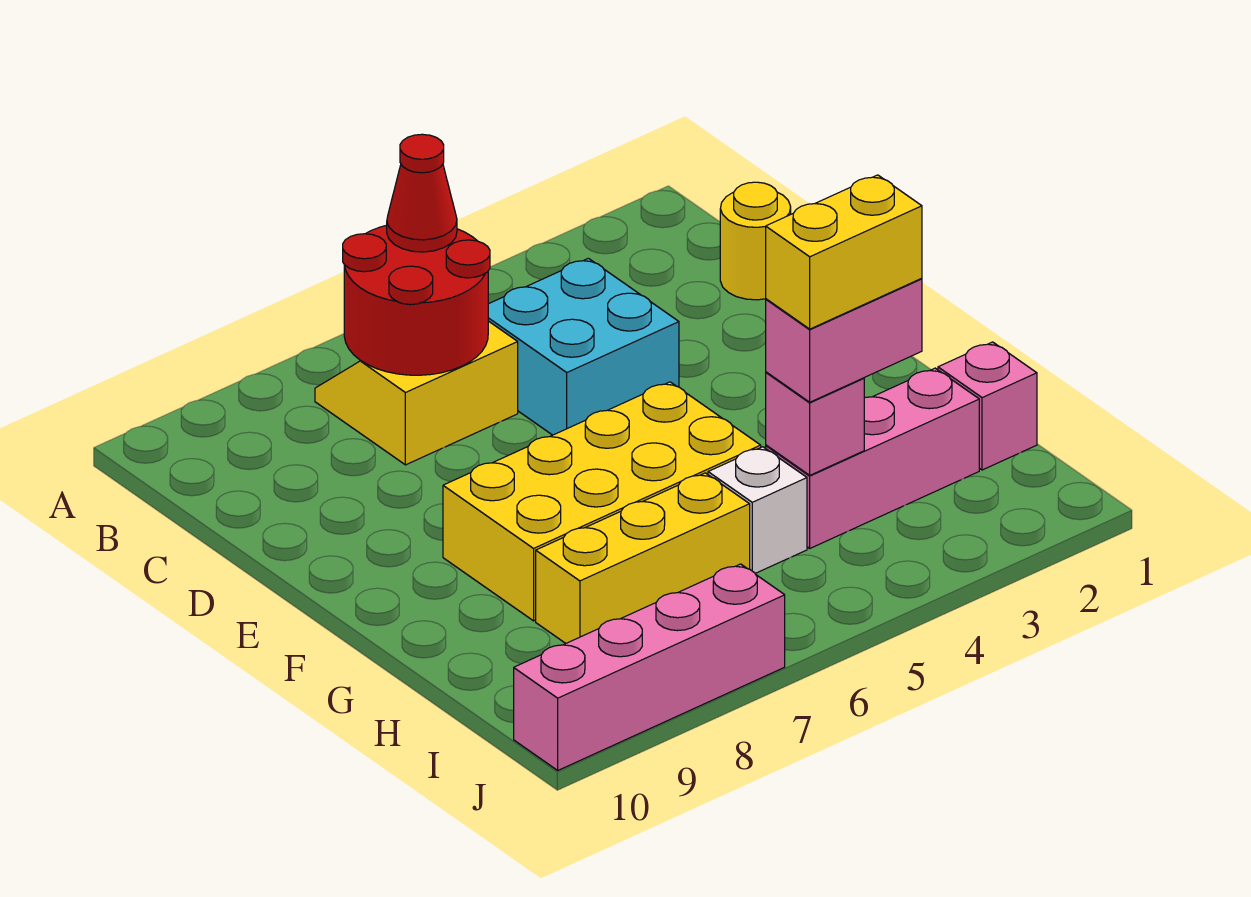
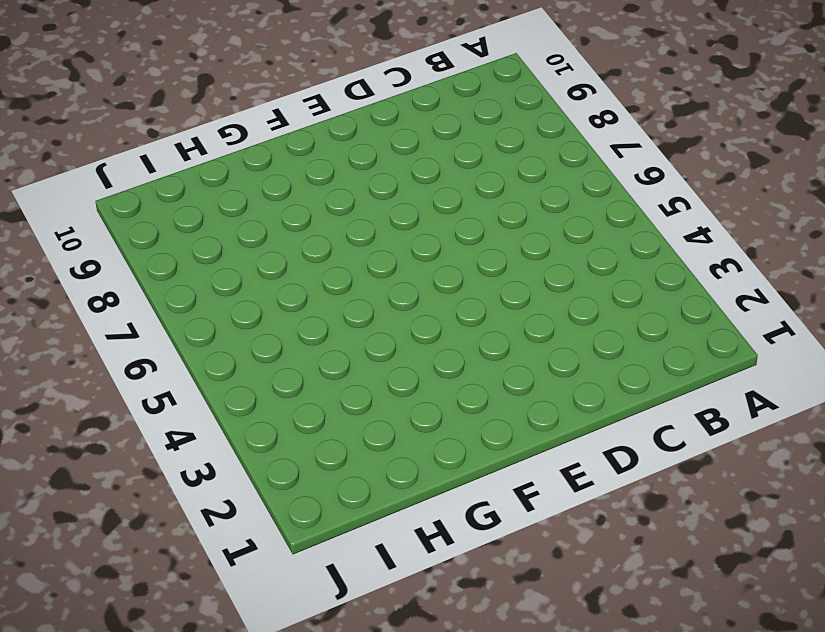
none -> yellow slope B6:C7 level 1 top C
none -> yellow round brick C1 level 1
none -> cyan brick C4:D5 level 1

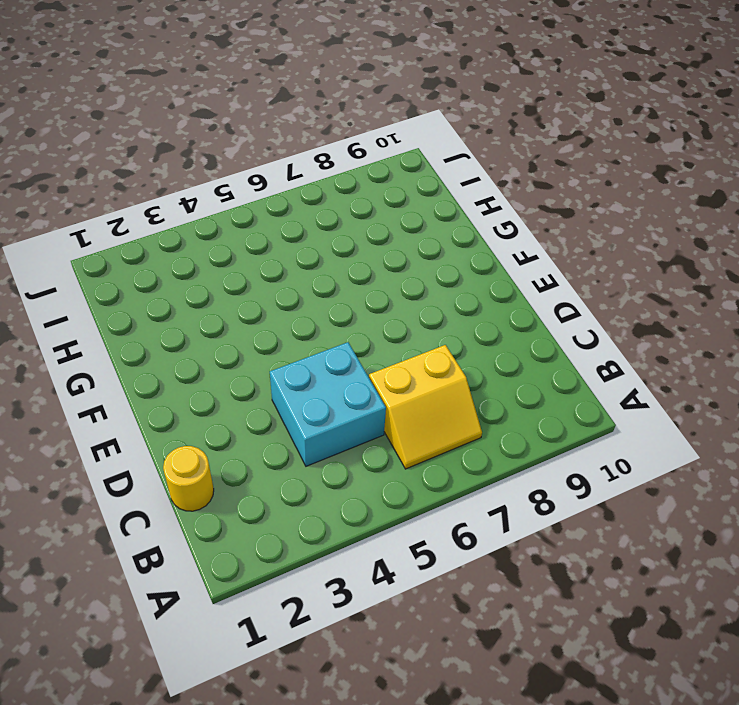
none -> yellow brick F5:G8 level 1
none -> pink brick H1 level 1
none -> pink brick H2:H4 level 1

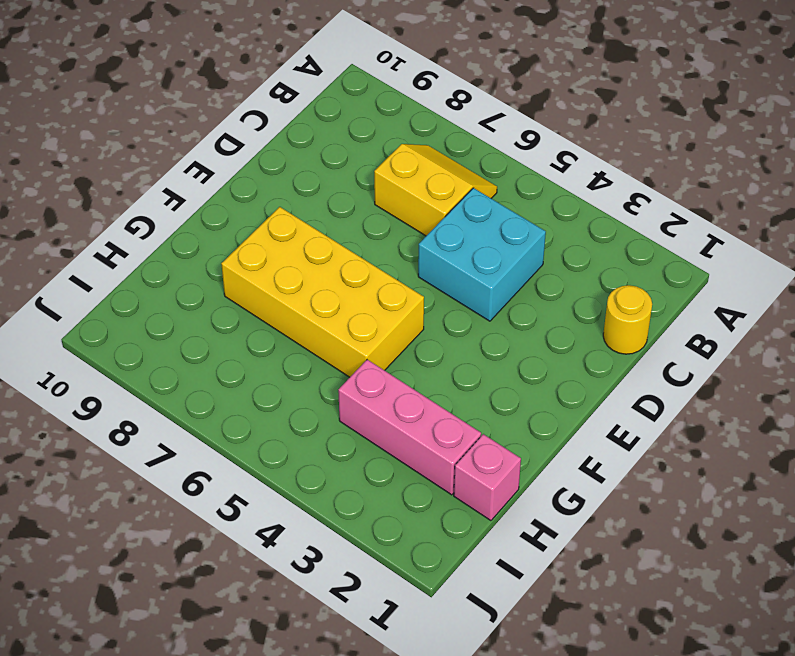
none -> white brick H5 level 1
none -> yellow brick H6:H8 level 1
none -> pink brick J7:J10 level 1

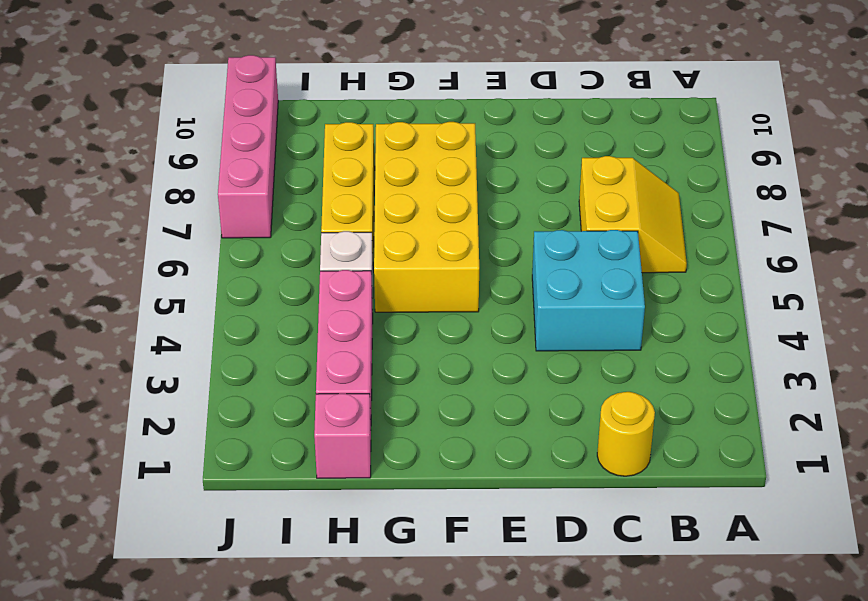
none -> red round brick B6:C7 level 2
none -> pink brick H4 level 2
none -> red cone B6 level 3

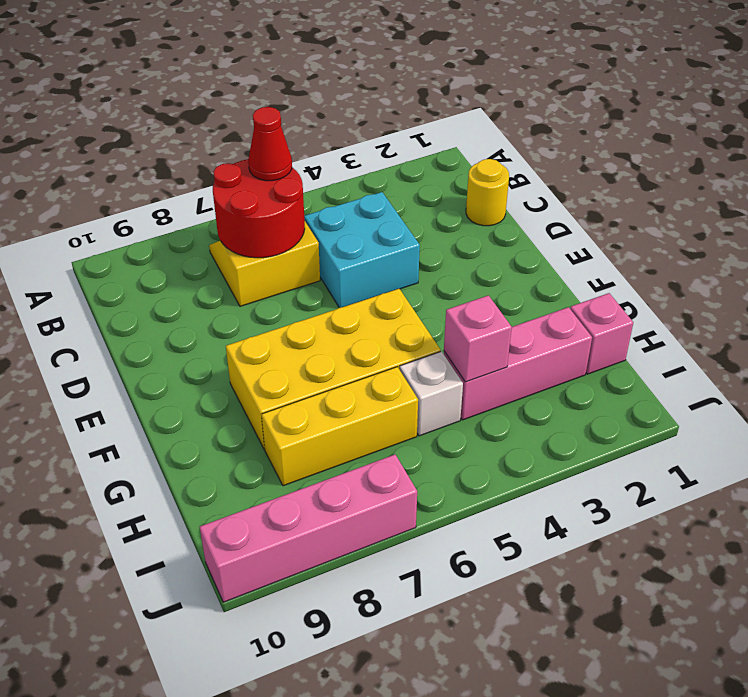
none -> pink brick H3:H4 level 3
none -> yellow brick H3:H4 level 4

